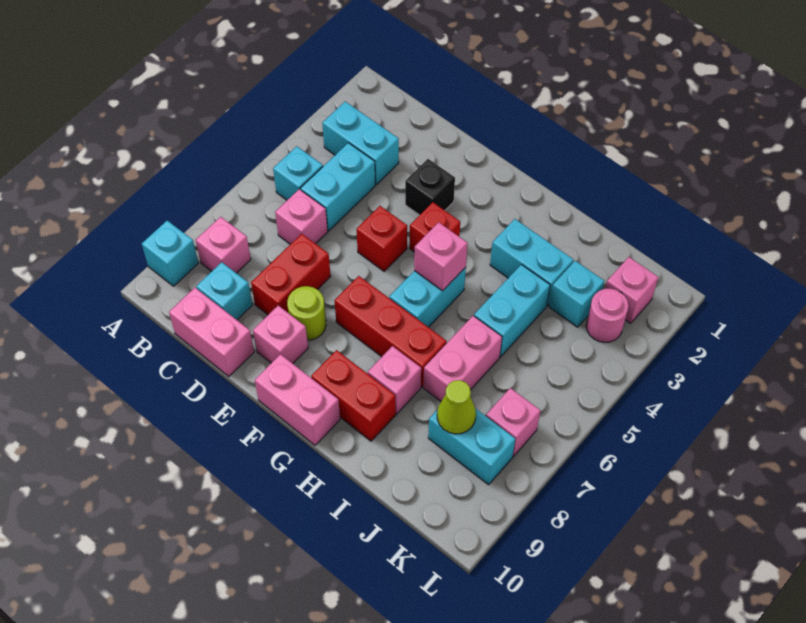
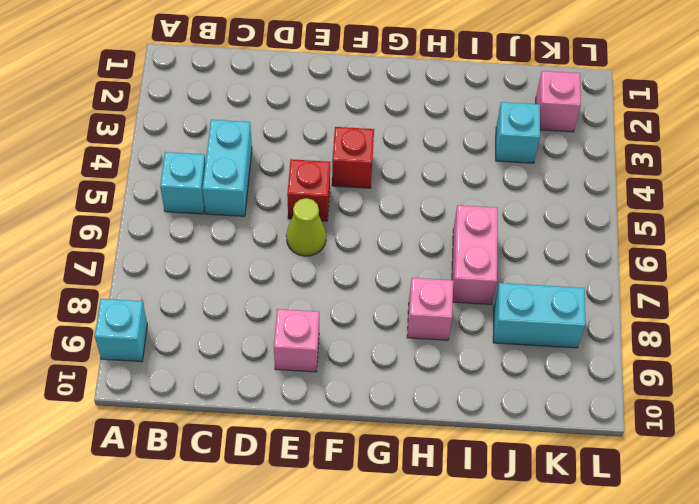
lime cone E6 level 1 -> lime cone J8 level 2
none -> cyan brick B3:C3 level 1
none -> pink brick B8 level 1
none -> pink brick C6 level 1

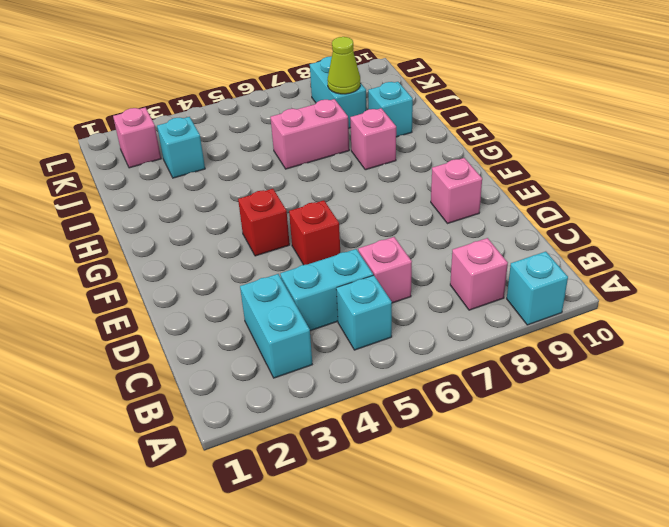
cyan brick I9 level 1 -> cyan brick C9 level 1
none -> pink brick C10:D10 level 1
none -> red brick D7:D8 level 1
none -> black brick E3 level 1

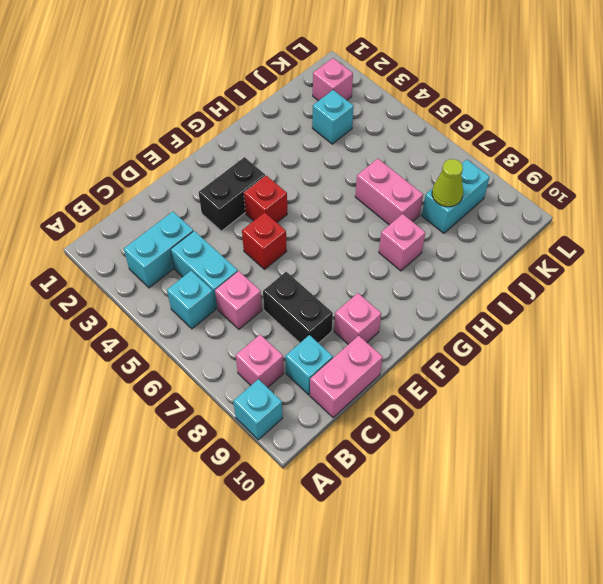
black brick D7:D8 level 1 -> red brick D7:D8 level 1
black brick E3:F3 level 1 -> black brick E3 level 1
none -> lime round brick E8 level 1
none -> red brick F7:H7 level 1
none -> pink brick F10:G10 level 1

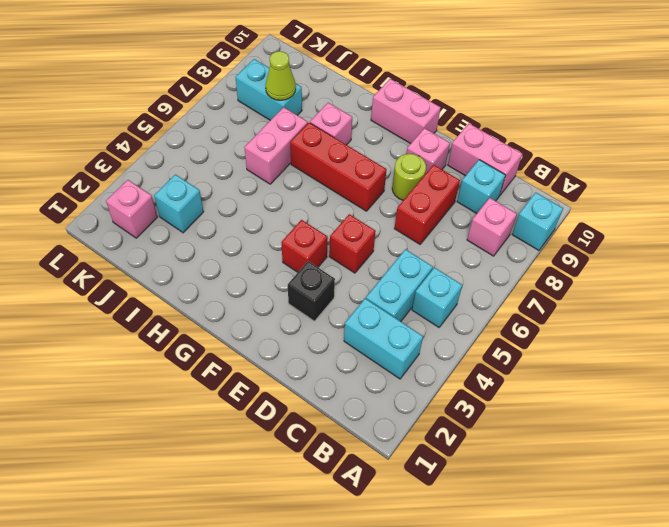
none -> pink brick C6 level 1
none -> cyan brick G5:G6 level 1
none -> red brick G9:H9 level 1

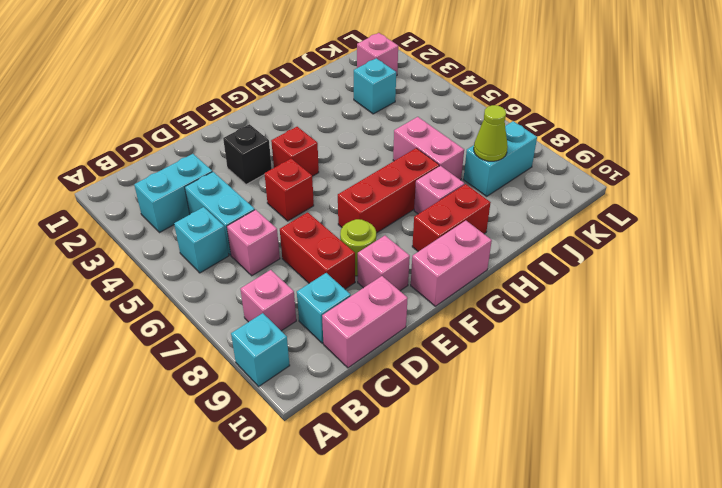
none -> cyan brick G5:G6 level 1
none -> cyan brick H3:I3 level 1
none -> cyan brick I4:I5 level 1

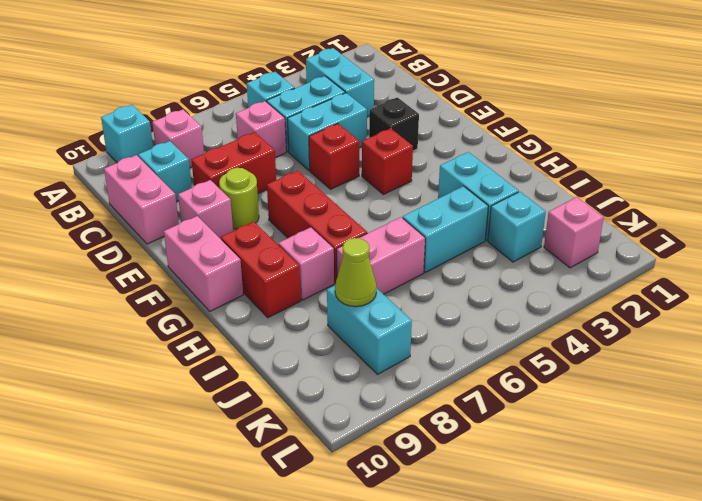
cyan brick D4:D5 level 1 -> cyan brick G5:G6 level 1
none -> pink round brick K3 level 1
none -> pink brick K7 level 1
none -> pink brick G5 level 2

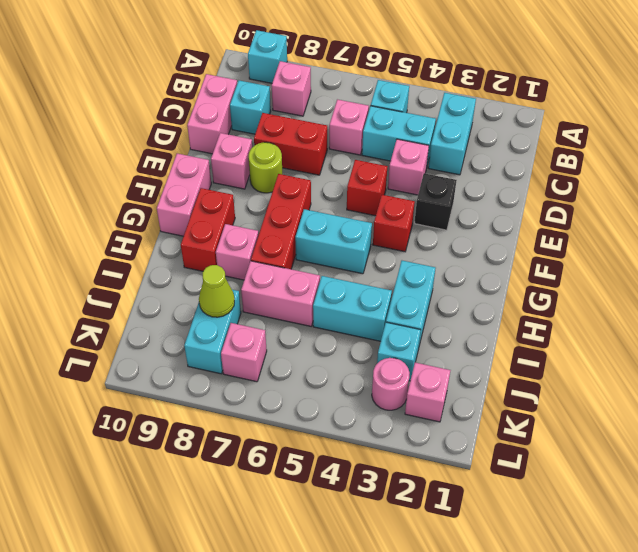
pink brick D4 level 1 -> pink brick G5 level 2

